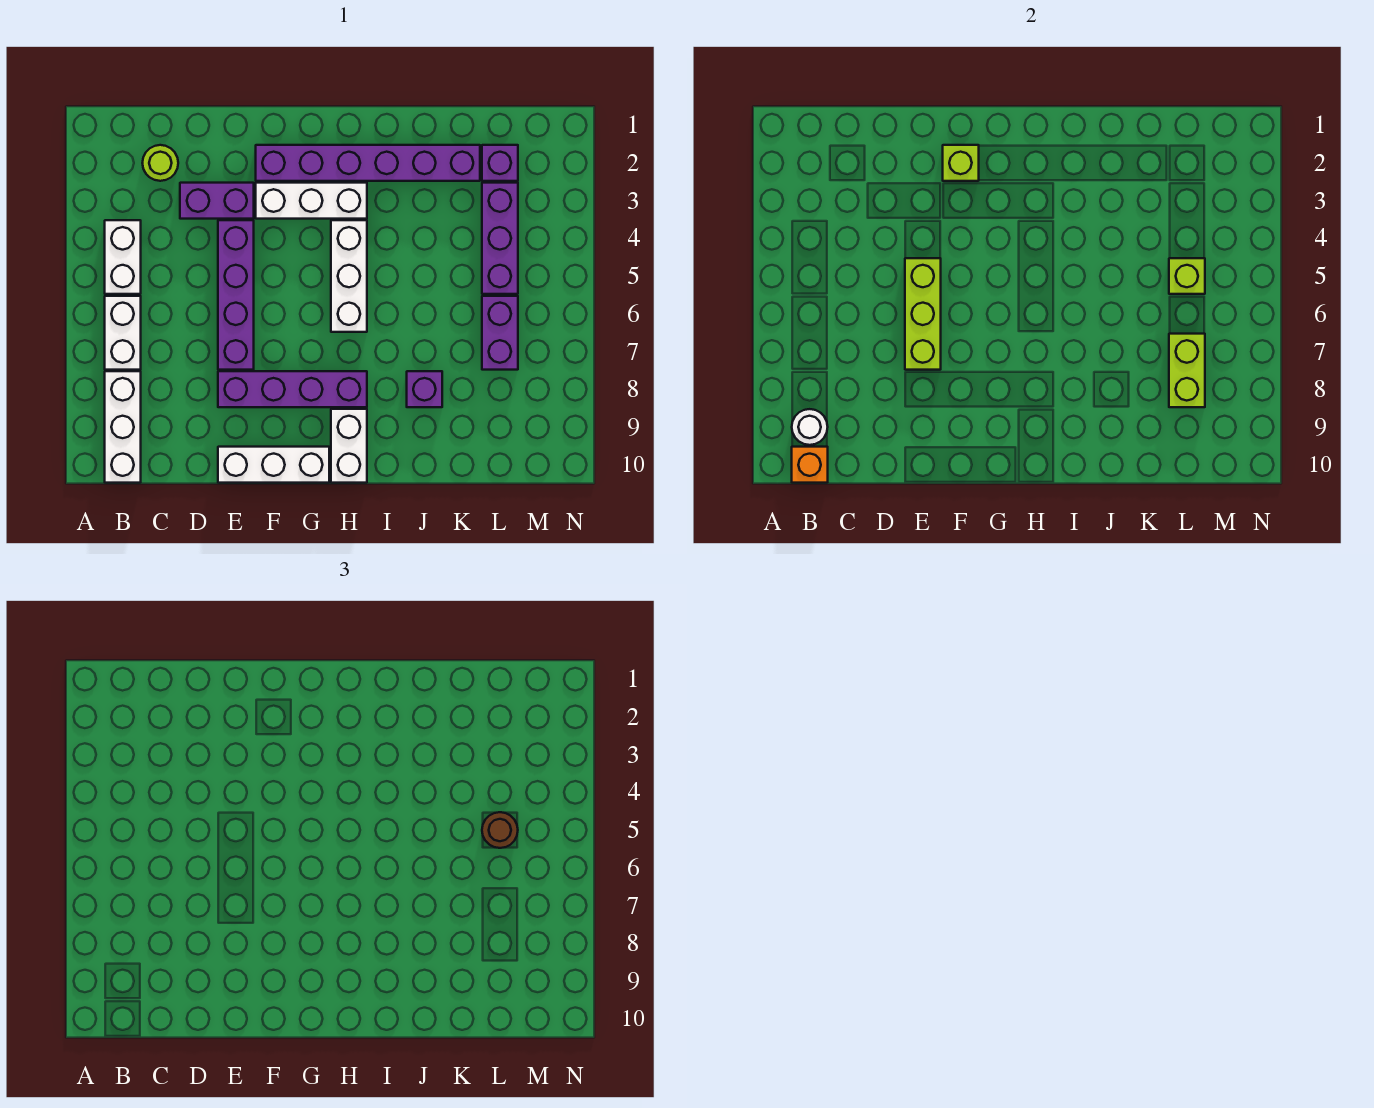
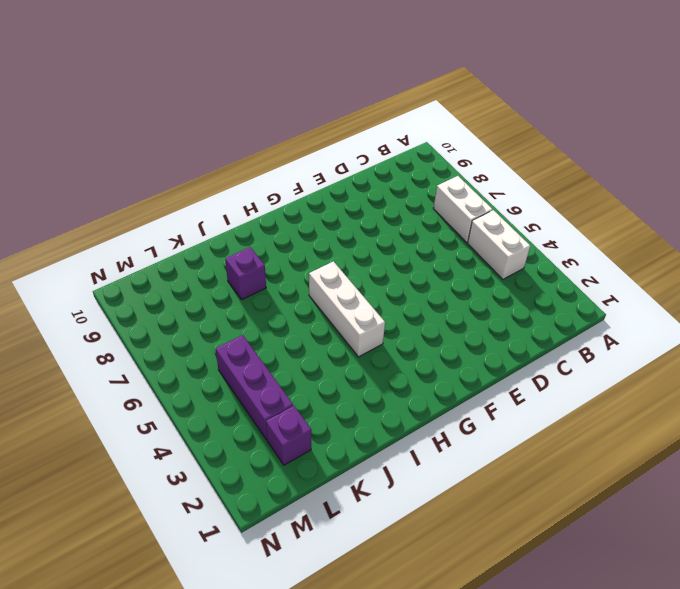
none -> white brick B8:B10 level 1
none -> lime round brick C2 level 1
none -> purple brick D3:E3 level 1

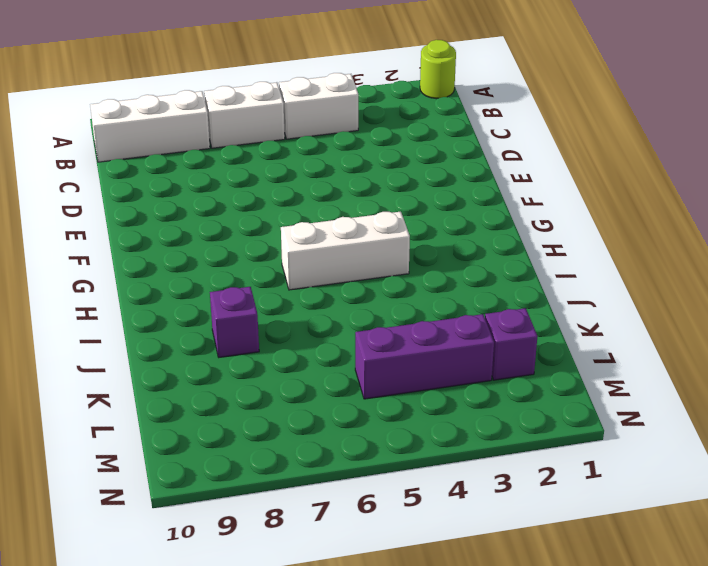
lime round brick A1 level 1 -> lime round brick C2 level 1
none -> purple brick D3:E3 level 1
none -> purple brick E4:E7 level 1
none -> purple brick E8:H8 level 1

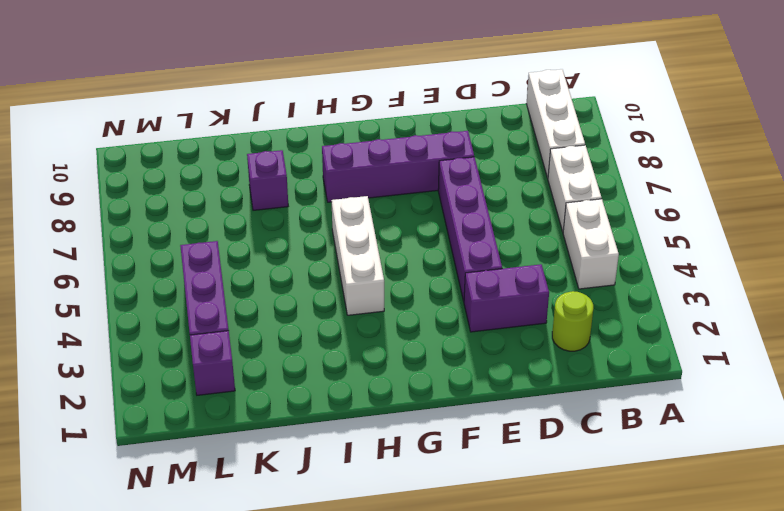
none -> white brick E10:G10 level 1
none -> purple brick F2:K2 level 1
none -> white brick F3:H3 level 1

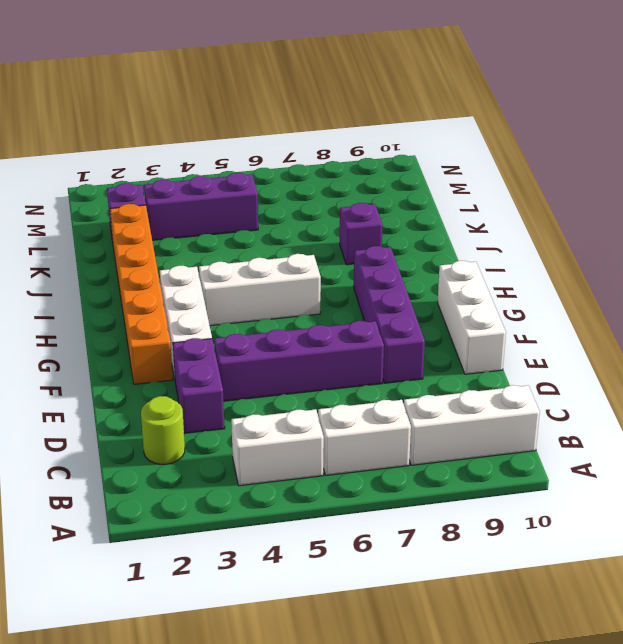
orange brick F2:K2 level 1 -> purple brick F2:K2 level 1
none -> white brick H9:H10 level 1
none -> purple brick L6:L7 level 1
none -> white round brick B9 level 2

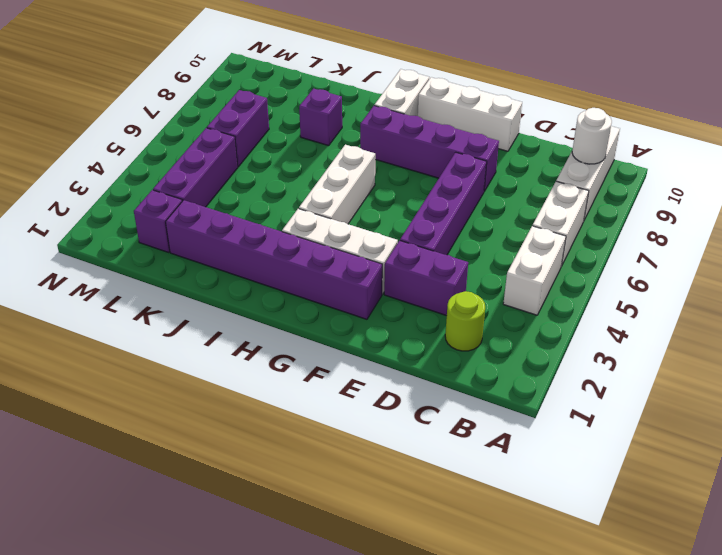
none -> orange brick B10 level 2
none -> lime brick E5:E7 level 2
none -> lime brick F2 level 2

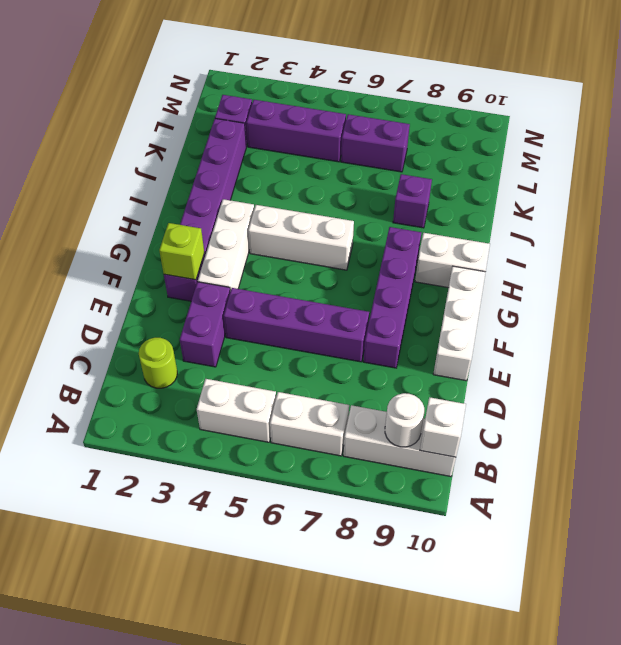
white brick B10 level 2 -> orange brick B10 level 2
none -> lime brick E5:E7 level 2
none -> lime brick L5 level 2
none -> lime brick L7:L8 level 2

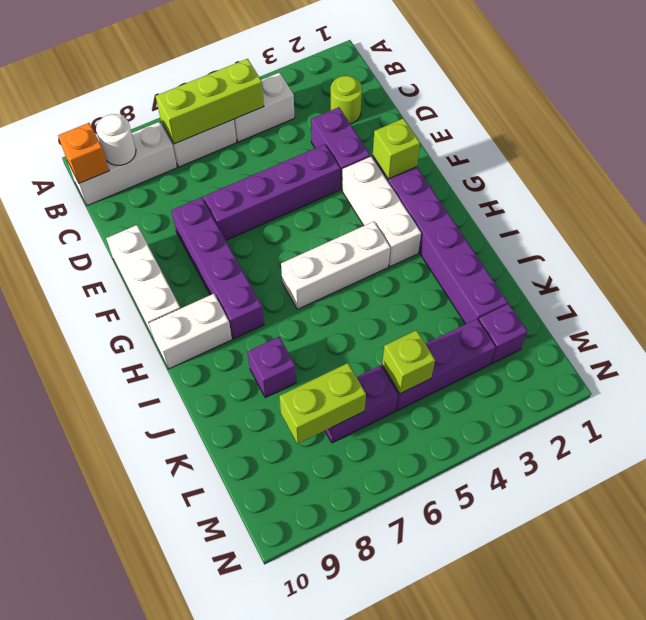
lime brick B5:B7 level 2 -> lime brick E5:E7 level 2
none -> brown round brick L5 level 3

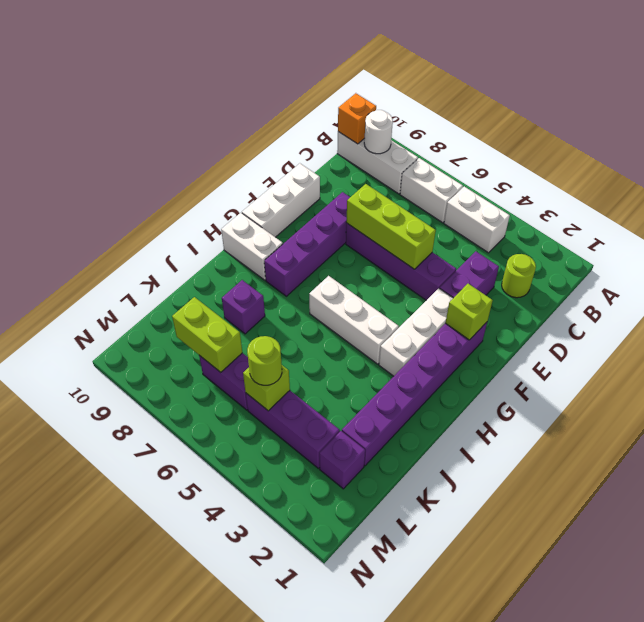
lime round brick L5 level 3 -> brown round brick L5 level 3

